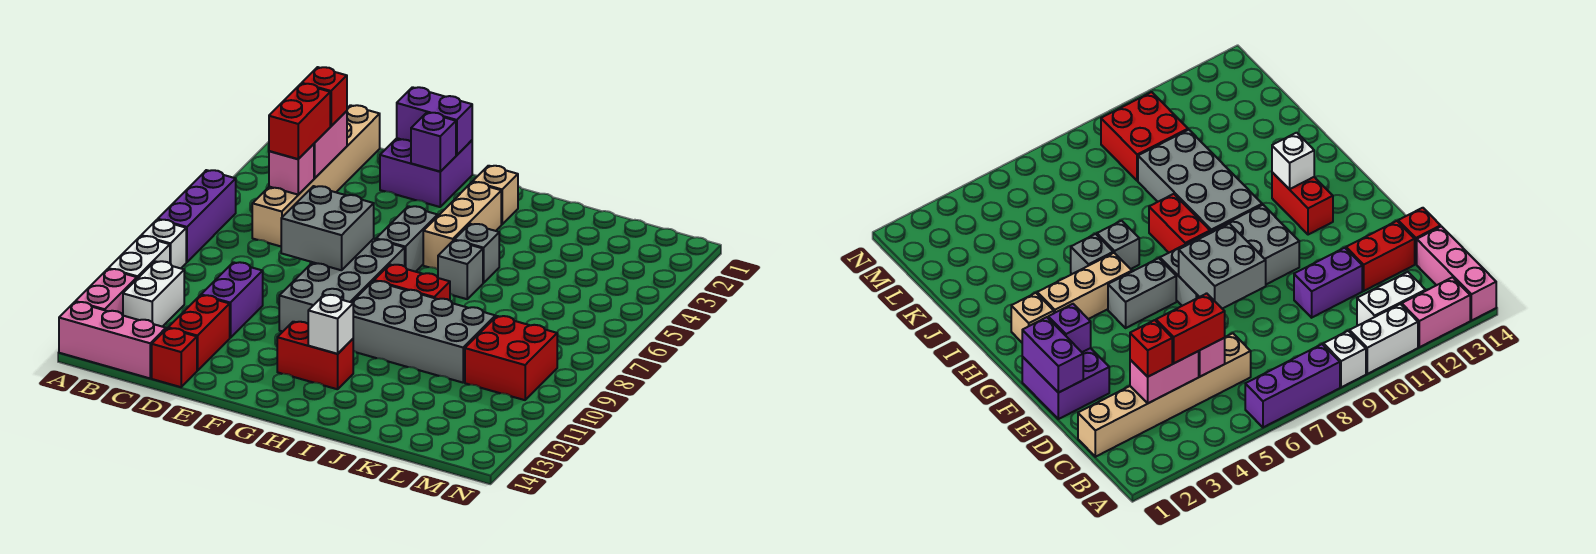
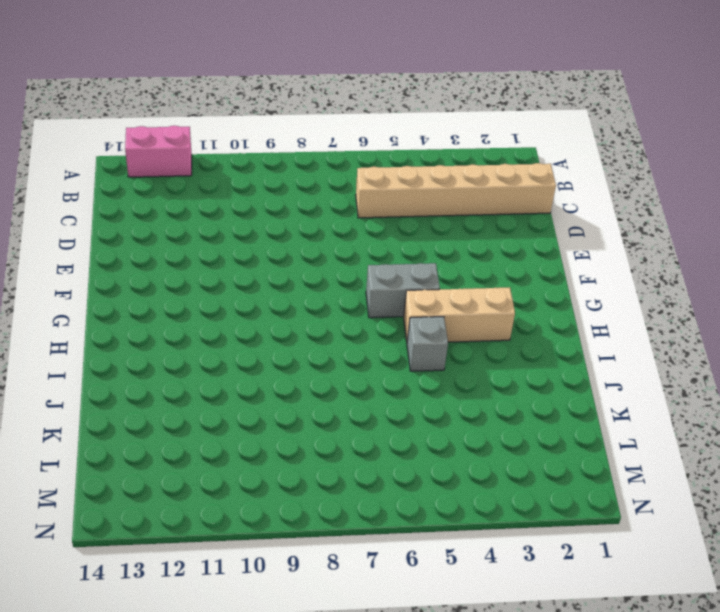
none -> purple brick A6:A8 level 1
none -> white brick A9 level 1
none -> white brick A10:A11 level 1

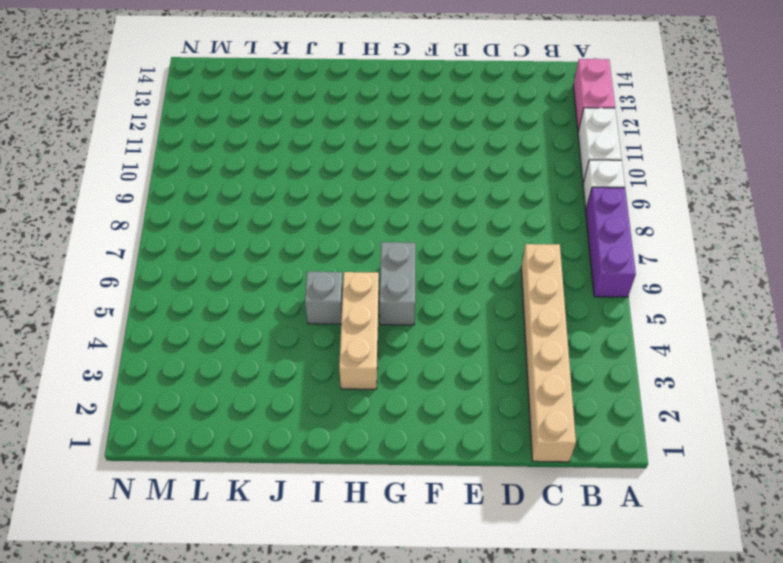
none -> pink brick A14:C14 level 1
none -> white brick B11:B12 level 1
none -> purple brick D10:D11 level 1

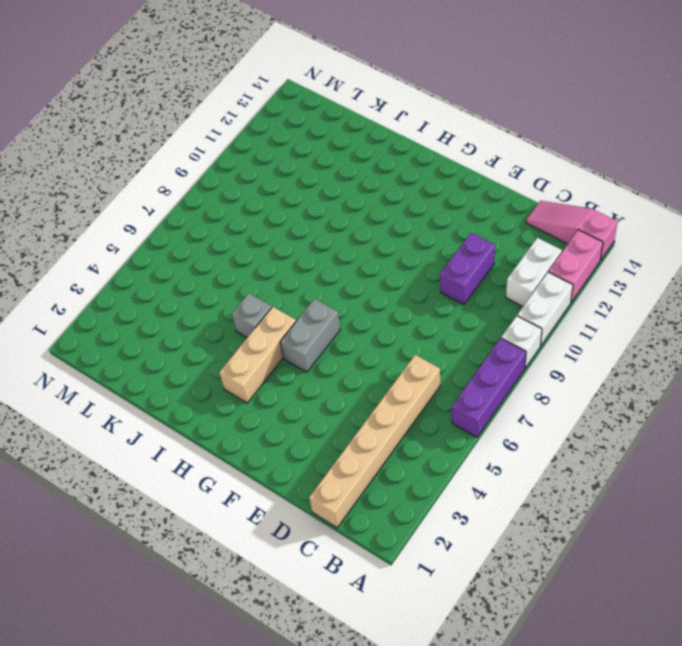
pink slope A14:C14 level 1 top A -> pink brick A14:C14 level 1
none -> red brick D12:D13 level 1
none -> red brick D14 level 1
none -> purple brick E1:F2 level 1

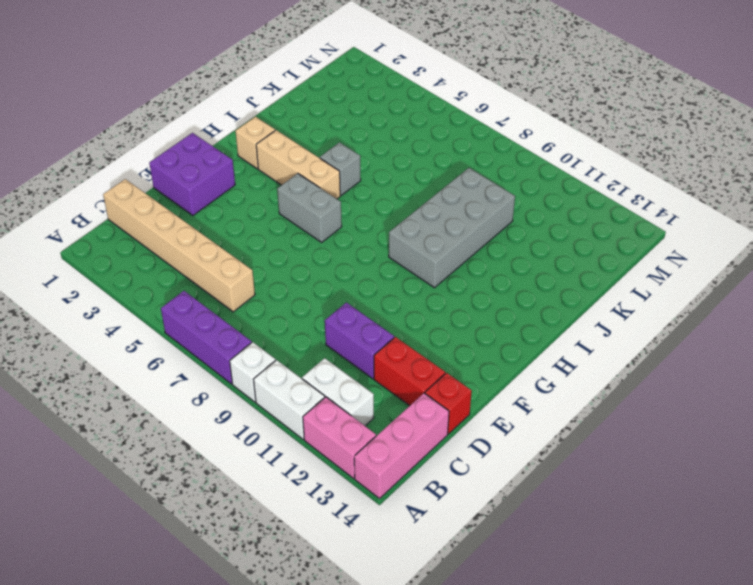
none -> grey brick F7:G10 level 1
none -> red brick G12:H12 level 1
none -> red brick H8:I8 level 1

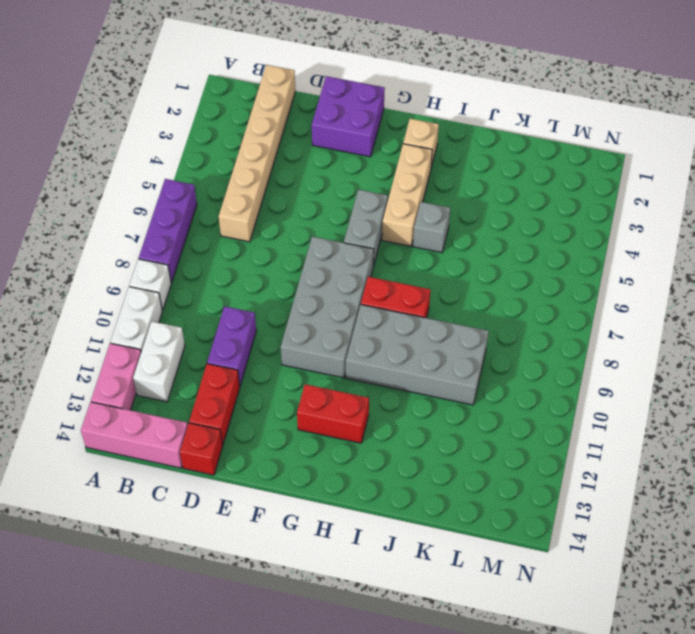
none -> grey brick I6 level 1
none -> red brick L9:M10 level 1
none -> pink brick C3:C4 level 2

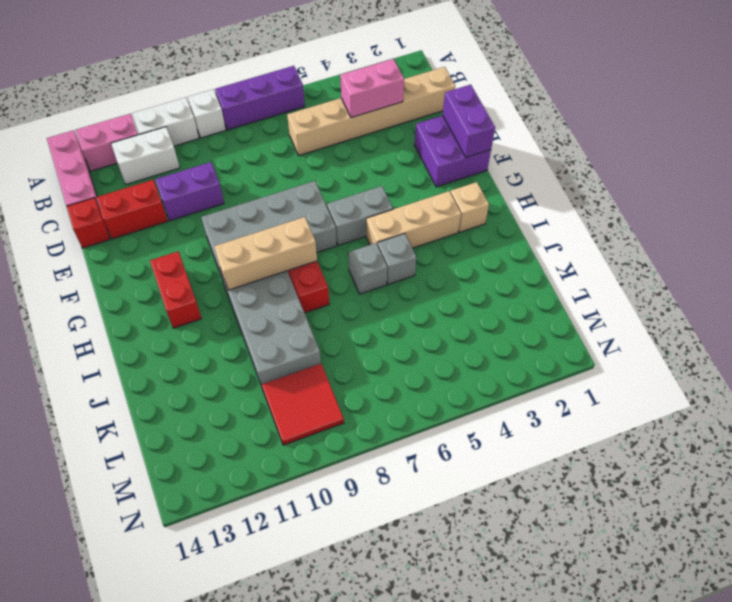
tan brick H8:H10 level 2 -> none
red tile L9:M10 level 1 -> red brick L9:M10 level 1
none -> pink brick C5 level 2
none -> grey brick E7:F8 level 2
none -> purple brick F2 level 2

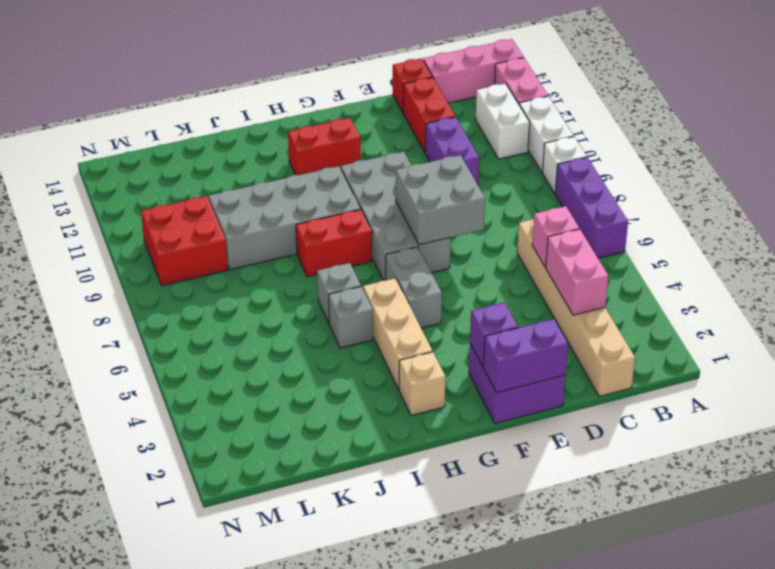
none -> white brick H12 level 2
none -> red brick C3 level 3
none -> red brick C4:C5 level 3

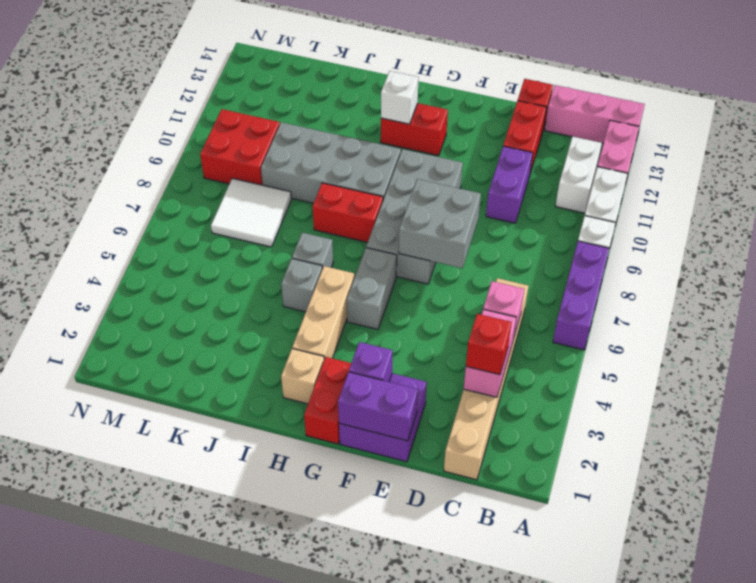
red brick G1:G2 level 1 -> red brick C4:C5 level 3
white tile K7:L8 level 1 -> none

